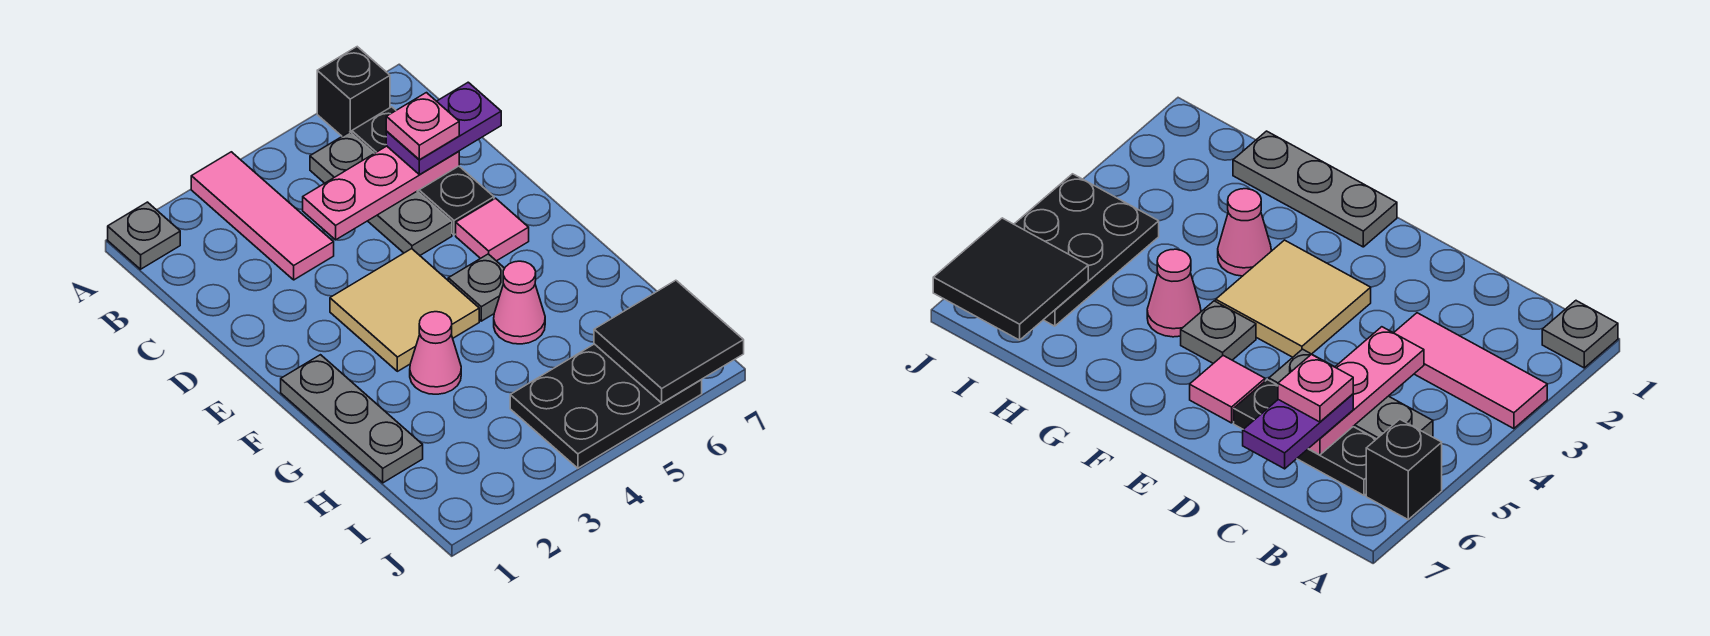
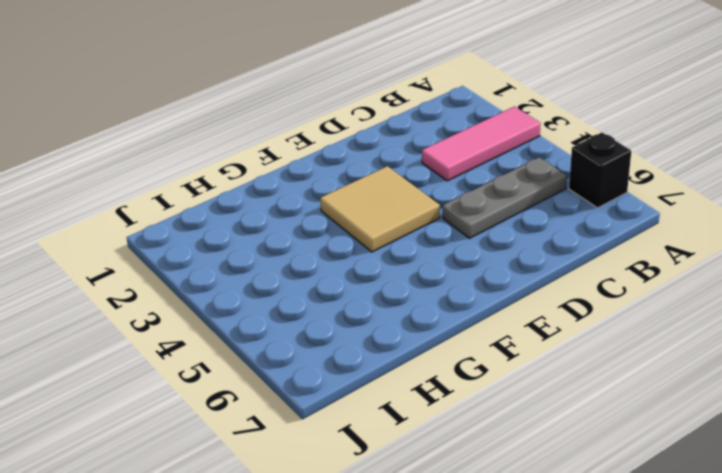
none -> grey plate A1 level 1
none -> black plate B6:D6 level 1
none -> pink tile E6 level 1

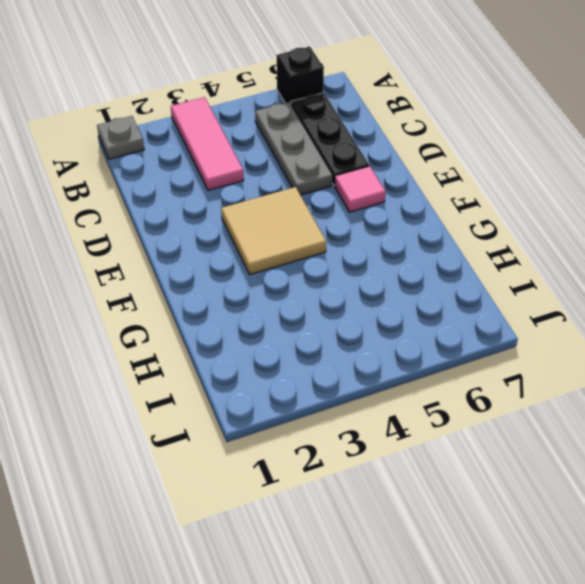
none -> grey plate F1:H1 level 1
none -> grey plate F5 level 1
none -> pink cone G3 level 1

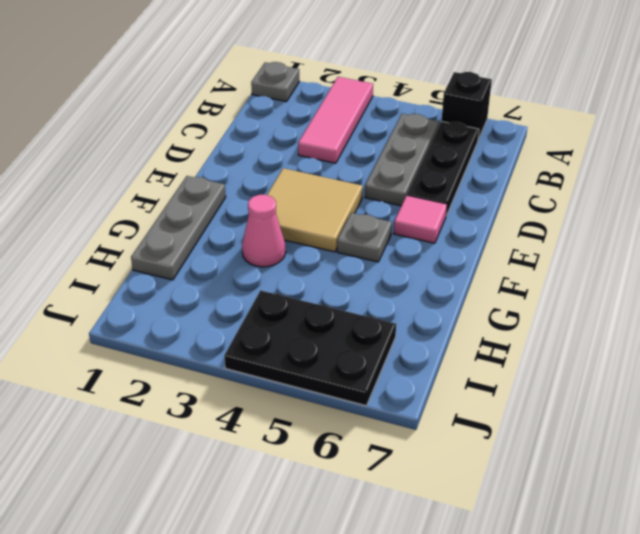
none -> pink cone G5 level 1
none -> pink plate C4:C6 level 2
none -> black tile I6:J7 level 2

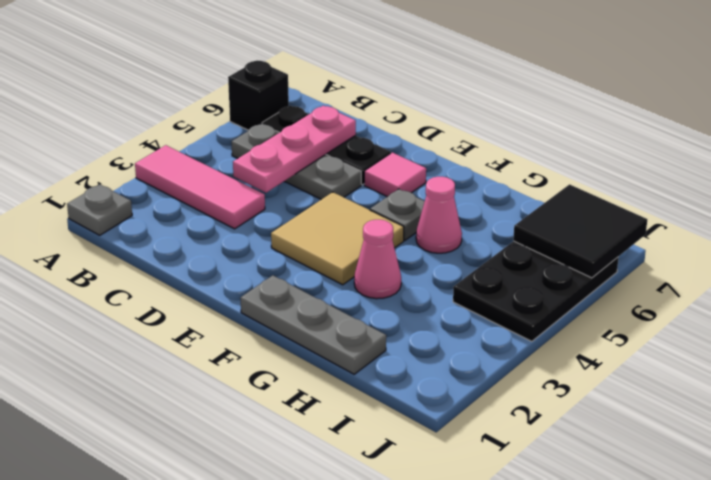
none -> purple plate C6:C7 level 3
none -> pink plate C6 level 4

